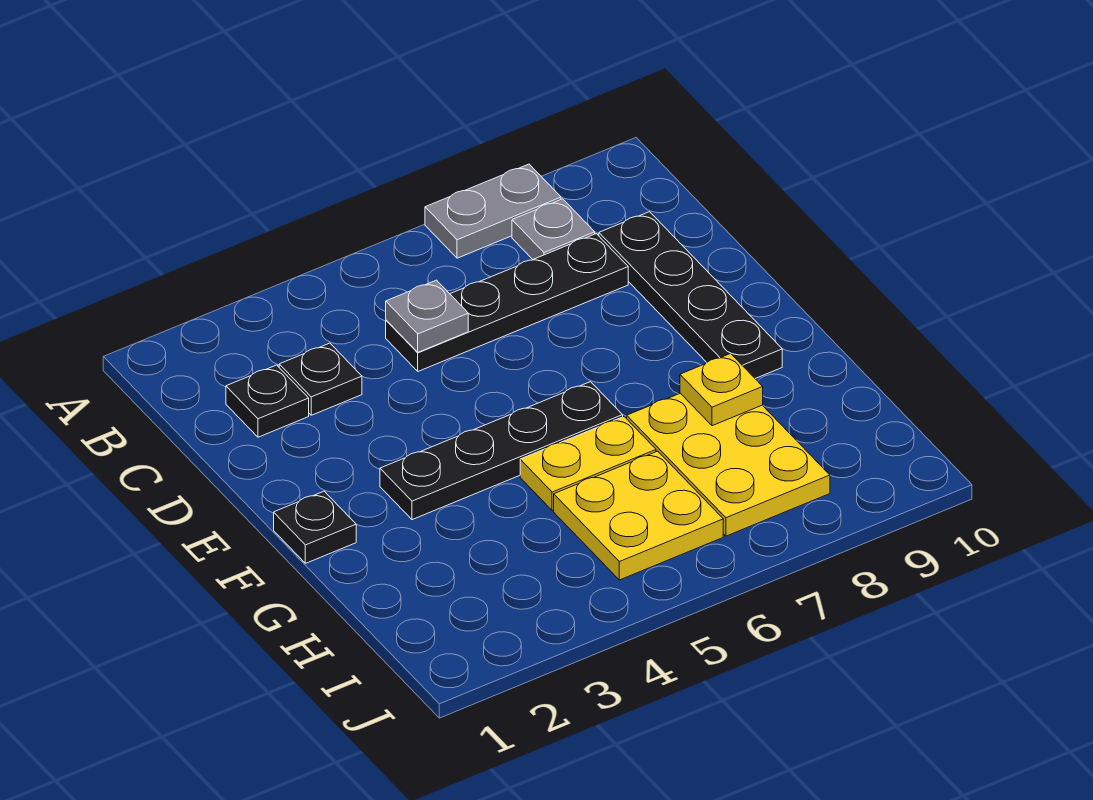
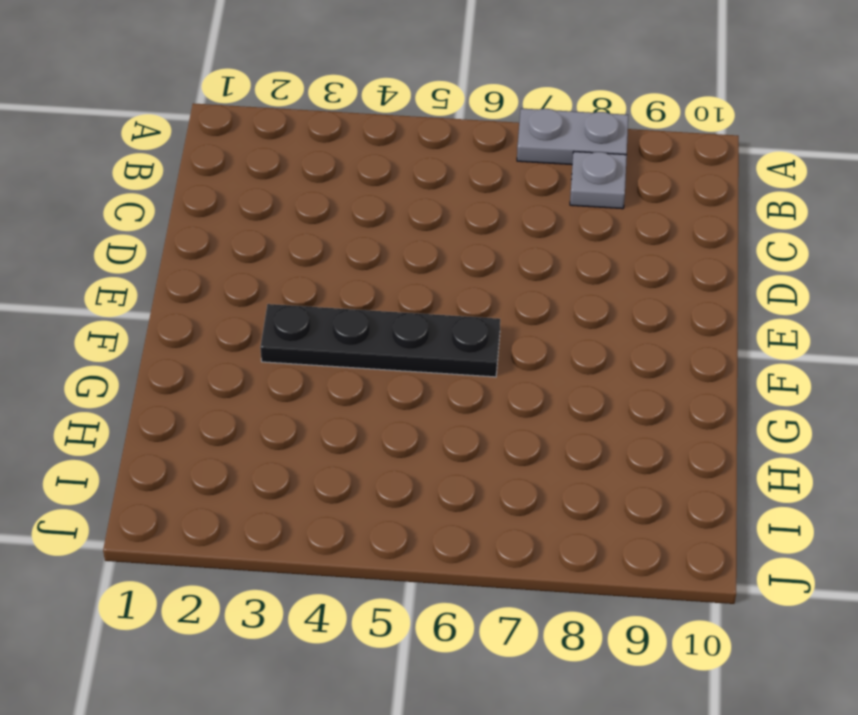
none -> black plate C2 level 1
none -> black plate C3 level 1
none -> black plate C5:C8 level 1

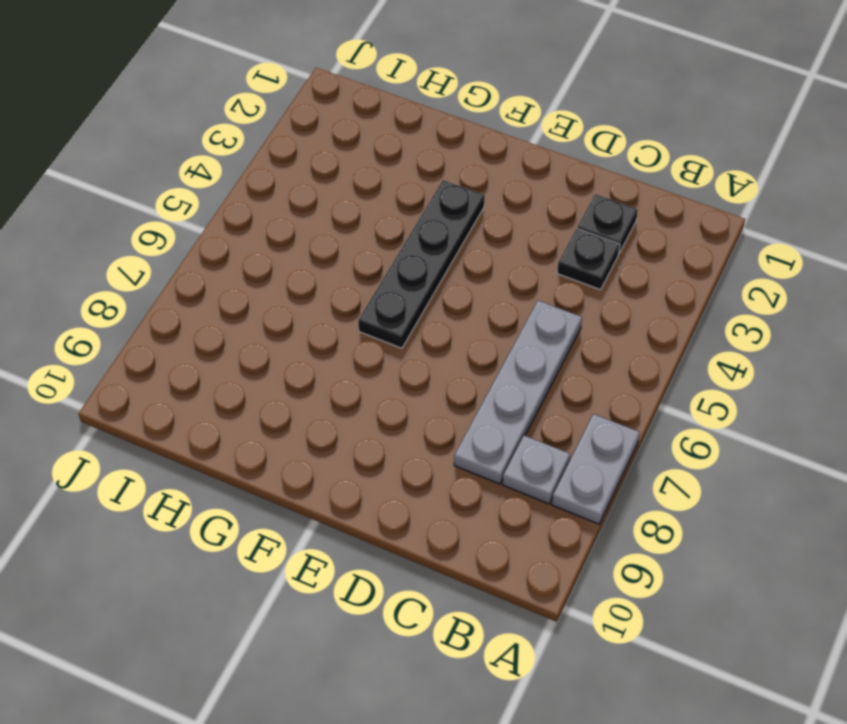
grey plate C5:C8 level 1 -> black plate C5:C8 level 1
none -> black plate C9:F9 level 1
none -> black plate F1 level 1
none -> yellow plate G5:G6 level 1

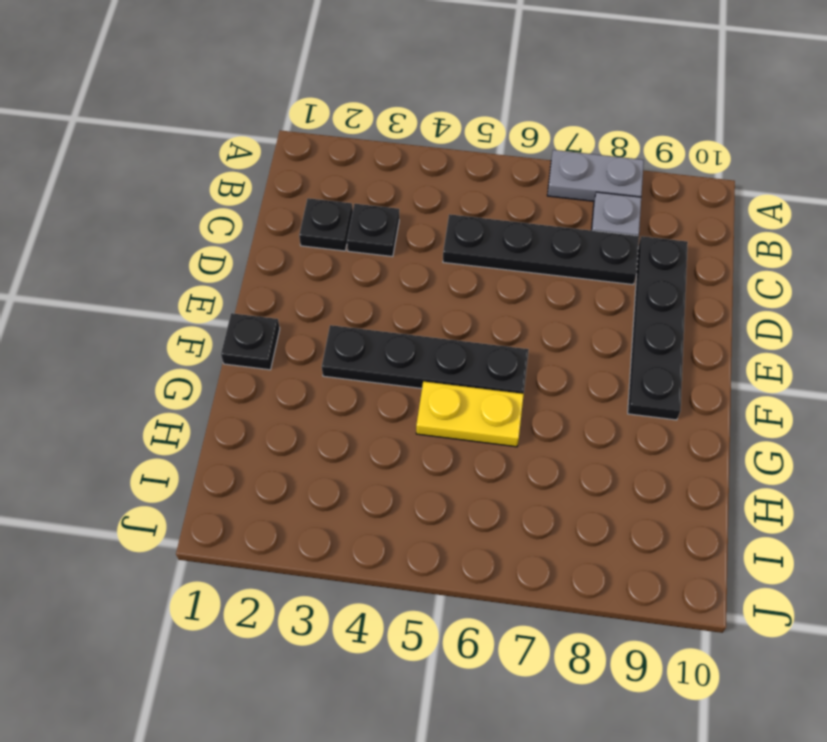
none -> yellow plate G7:I8 level 1
none -> yellow plate H5:I6 level 1
none -> grey plate C5 level 2

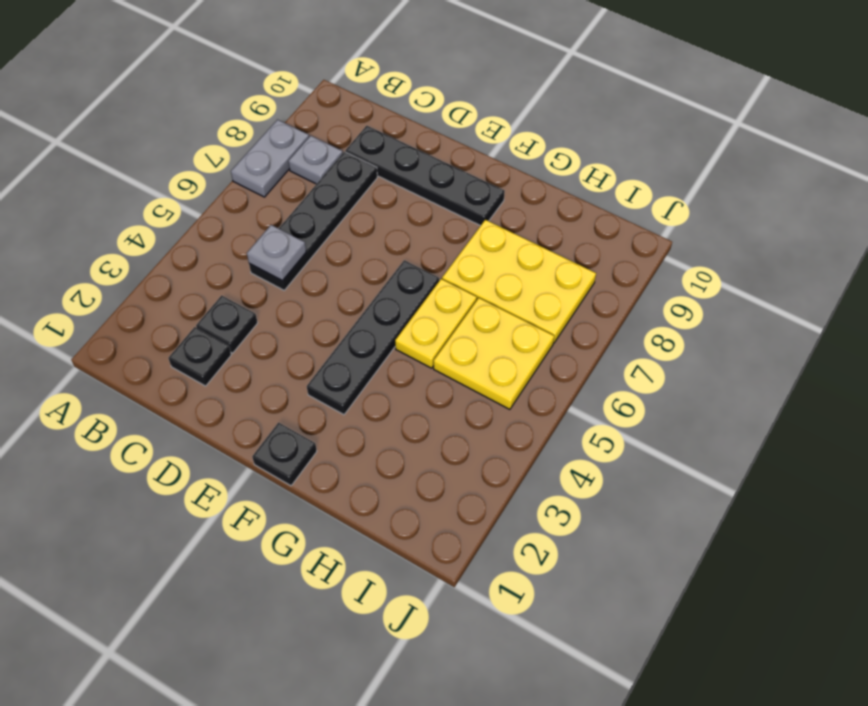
none -> yellow plate G8 level 2

